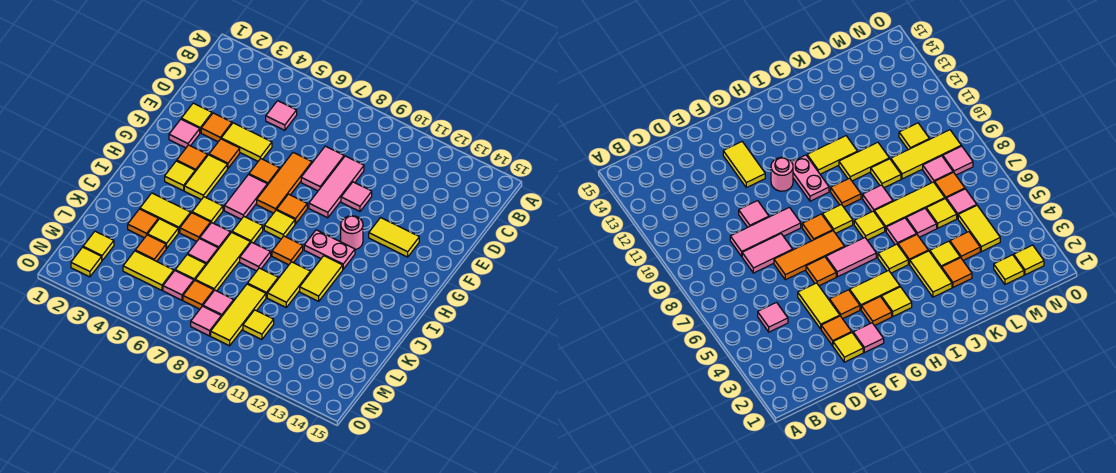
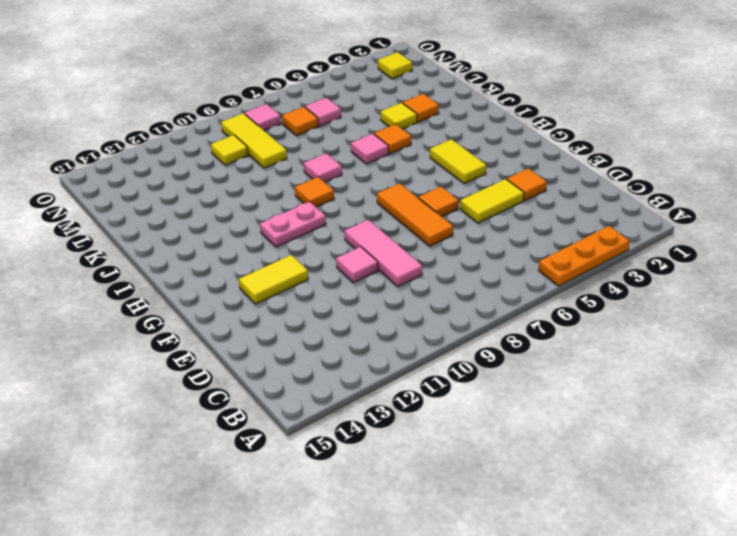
orange plate A3:A5 level 1 -> none
none -> pink tile C5 level 1
none -> pink tile D8:E8 level 1
none -> yellow tile E2 level 1
none -> pink tile F2 level 1

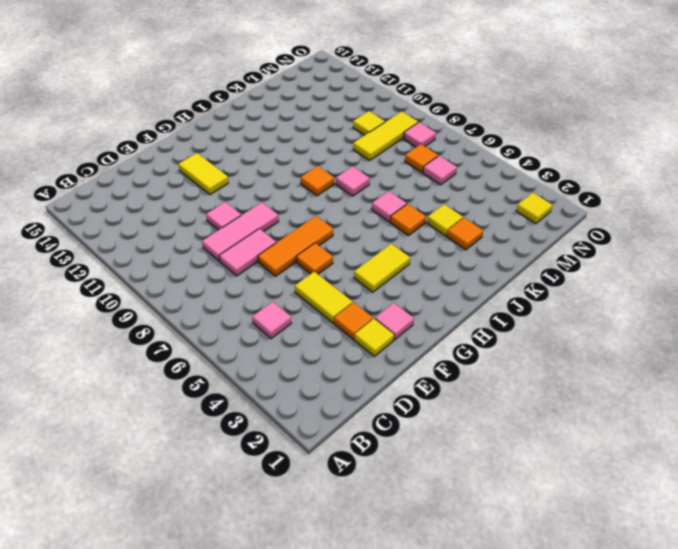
none -> orange tile F4 level 1
none -> orange tile G3 level 1
none -> pink tile G6:H6 level 1
none -> orange tile G8 level 1

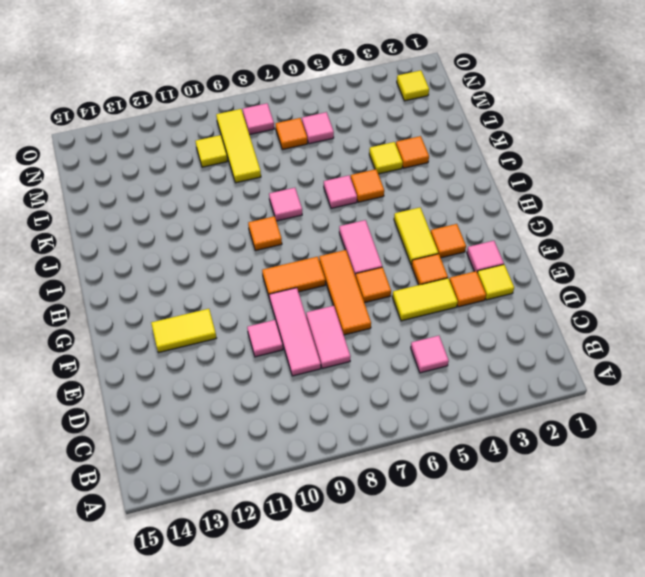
orange tile G8:G9 level 1 -> orange tile G8 level 1
none -> pink round brick G11 level 1
none -> yellow tile H3 level 1
none -> yellow tile H8 level 1
none -> pink plate H10:H11 level 1

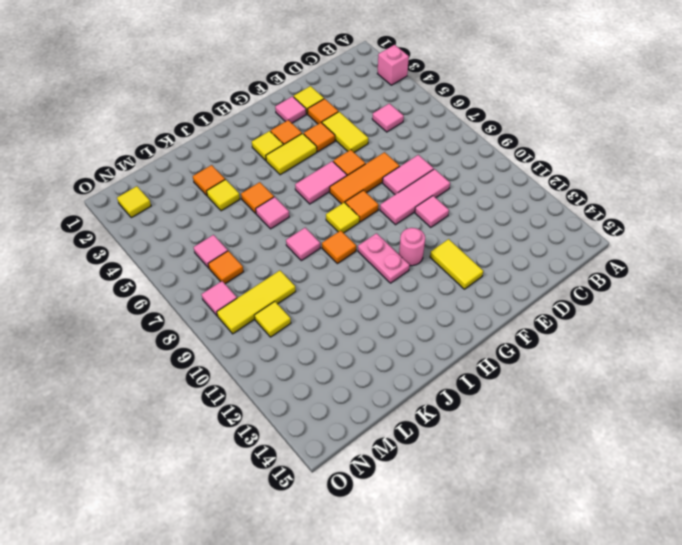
pink brick A3 level 1 -> none
none -> yellow tile I5 level 1
none -> yellow tile I7 level 1
none -> yellow tile I11:J11 level 1
none -> yellow tile J3:J4 level 1

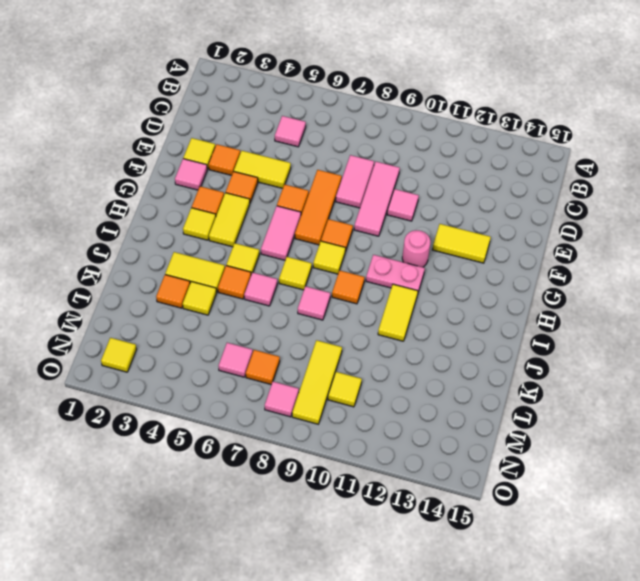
none -> yellow tile J7:L7 level 1
none -> yellow tile J10:K10 level 1
none -> pink tile K6 level 1
none -> yellow tile K9 level 1

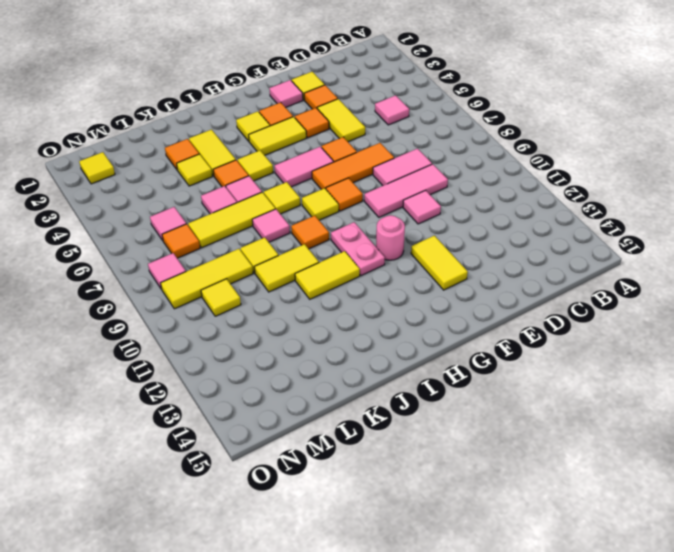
none -> orange tile L4 level 1
none -> yellow tile L6 level 1
none -> yellow tile M2 level 1
none -> yellow tile M4:M5 level 1

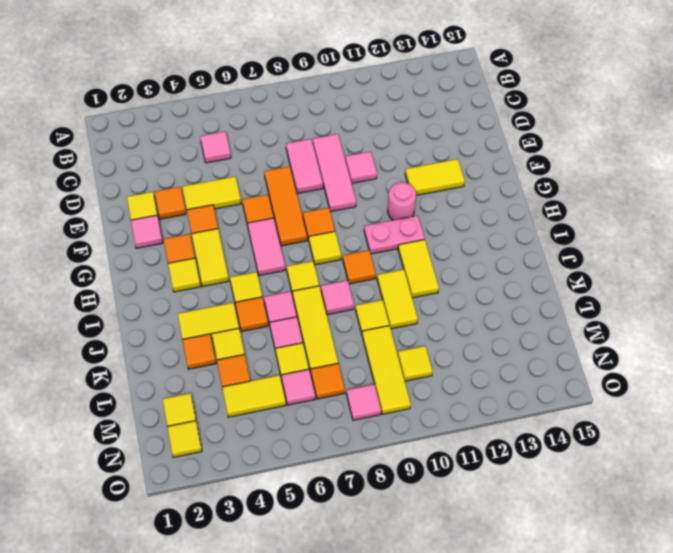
none -> pink tile M8 level 1

